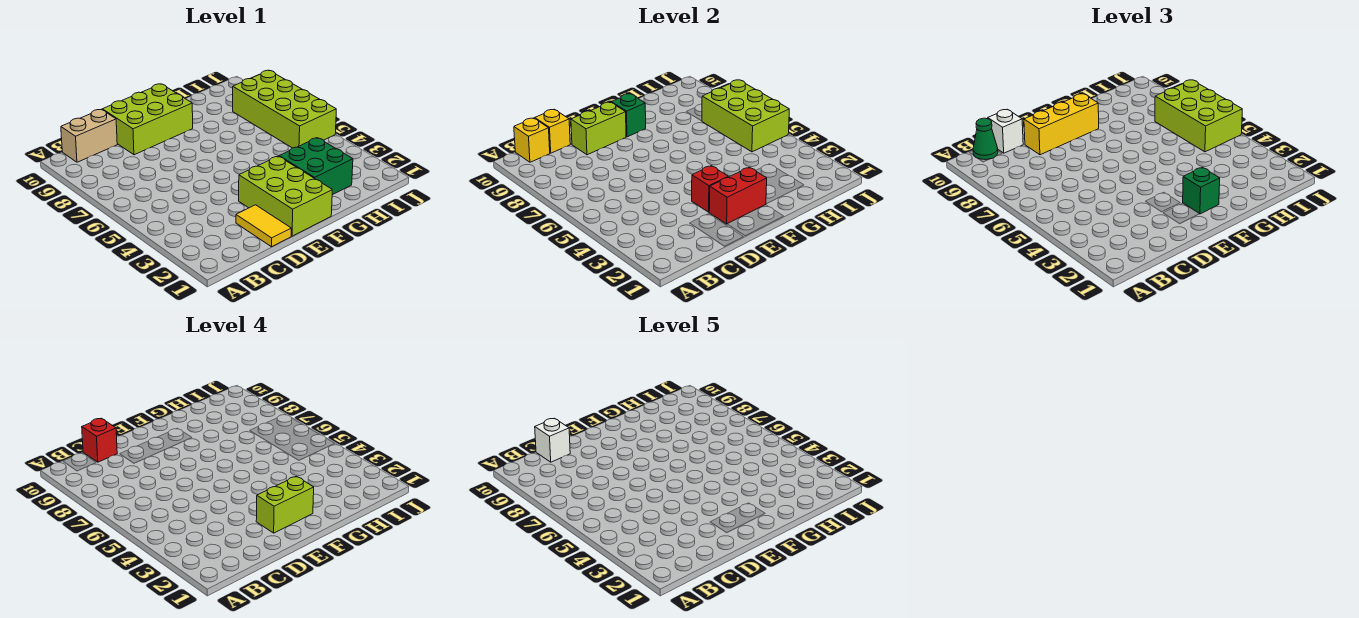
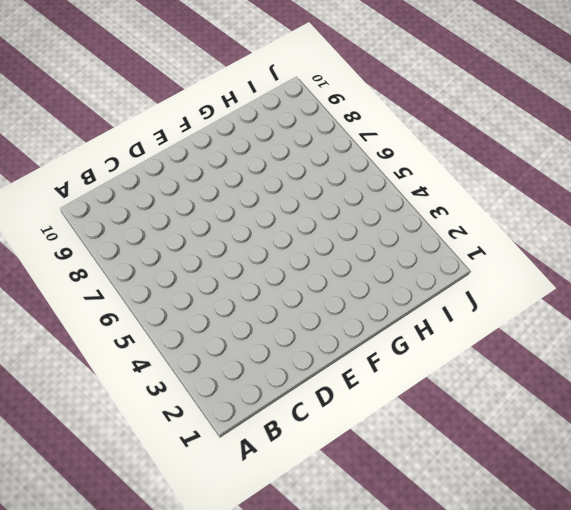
none -> tan brick B10:C10 level 1
none -> yellow tile D1:D2 level 1
none -> lime brick D9:F10 level 1

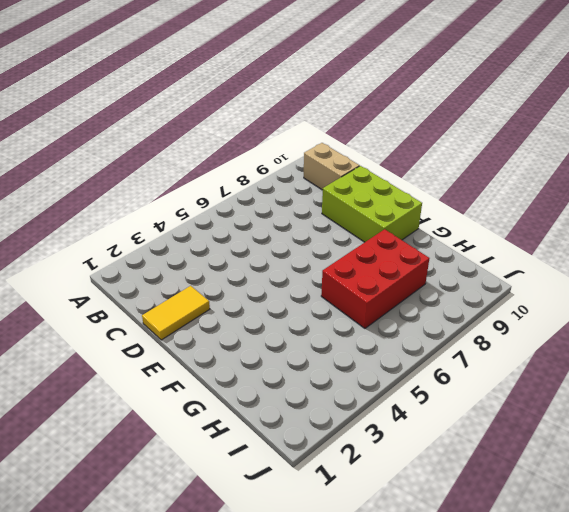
red brick G6:H8 level 1 -> none
none -> lime brick E1:F3 level 1
none -> green brick G2:H3 level 1
none -> lime brick I5:J8 level 1

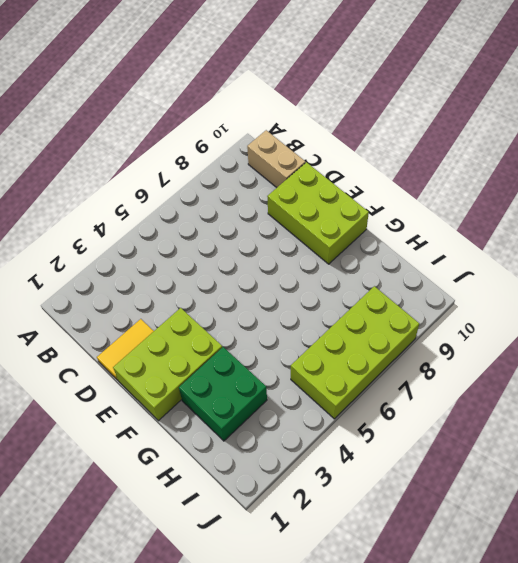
none -> yellow brick B10 level 2
none -> yellow brick C10 level 2
none -> lime brick D9:E9 level 2

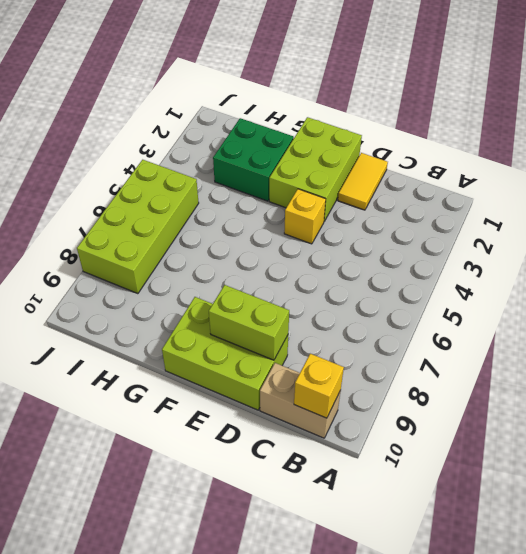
yellow brick E4 level 1 -> yellow brick C10 level 2
none -> red brick E2:F2 level 2
none -> red brick E3 level 2
none -> green brick F9 level 2

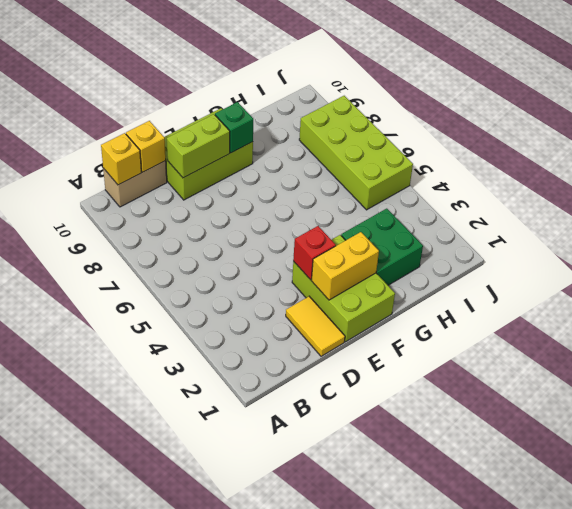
yellow brick E2:F2 level 2 -> red brick E2:F2 level 2
none -> lime brick I5:J7 level 2
none -> green cone B10 level 3
none -> white brick C10 level 3

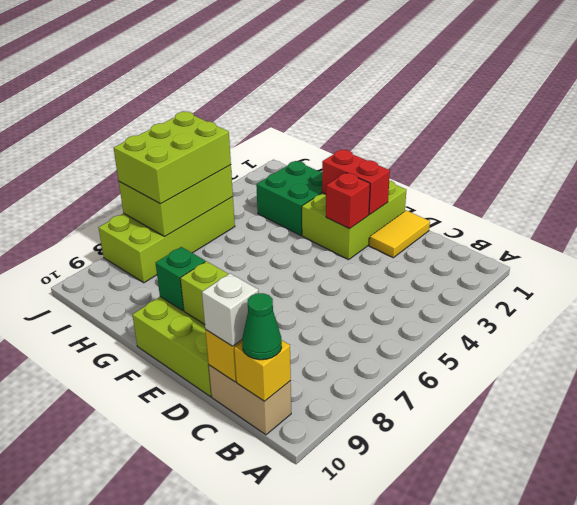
none -> yellow brick D9:F9 level 3
none -> green brick F2 level 3
none -> red brick C10 level 4

